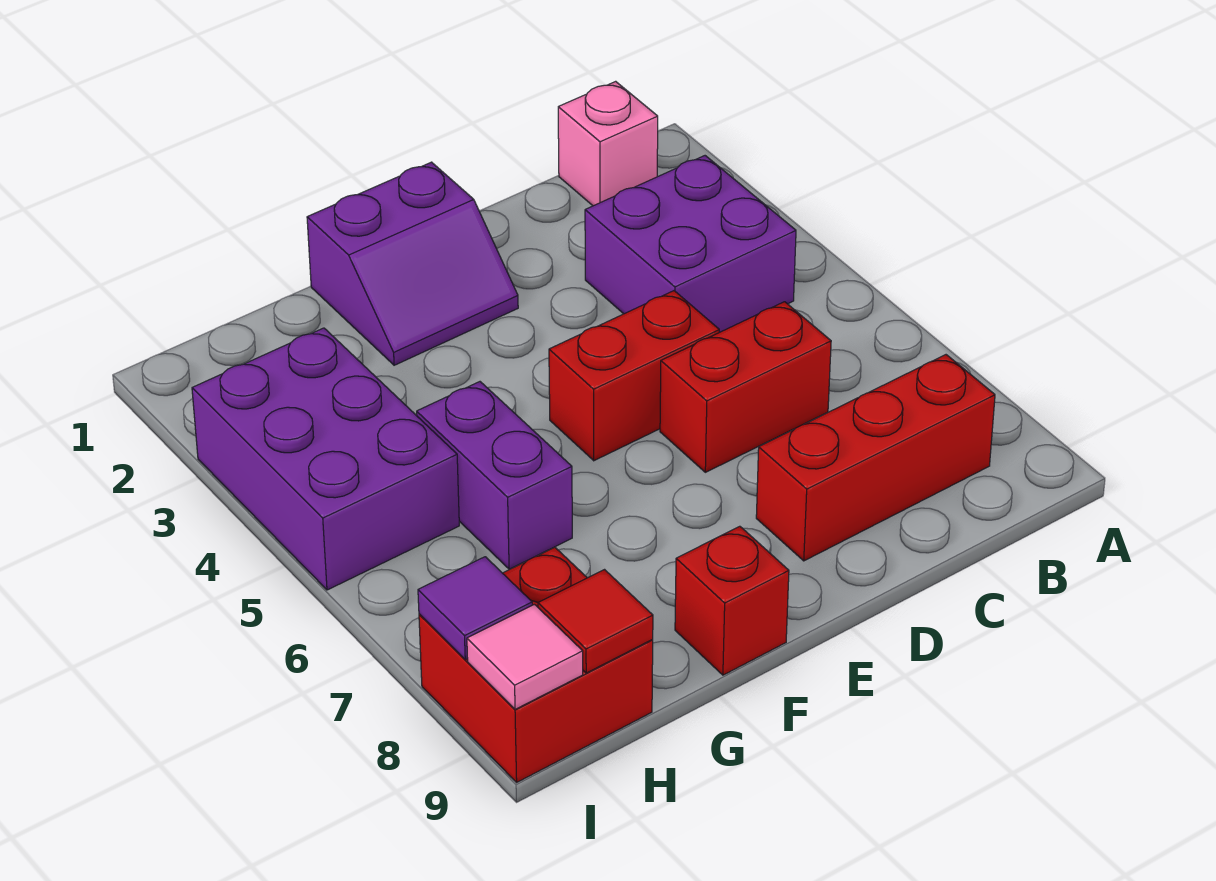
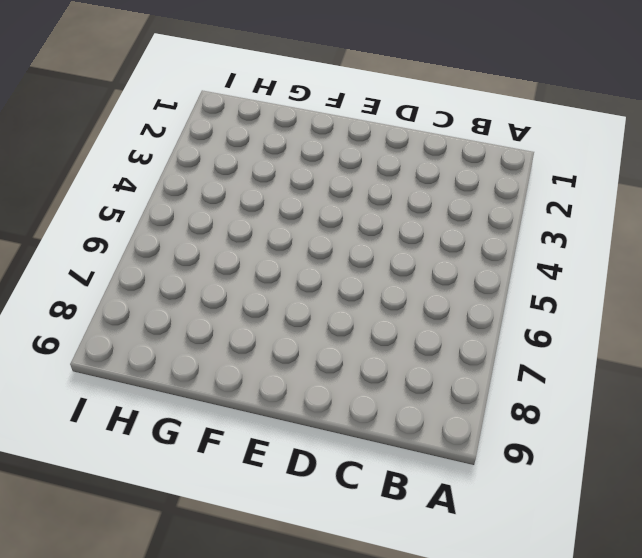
none -> pink brick B1 level 1
none -> purple brick B3:C4 level 1
none -> red brick B8:D8 level 1

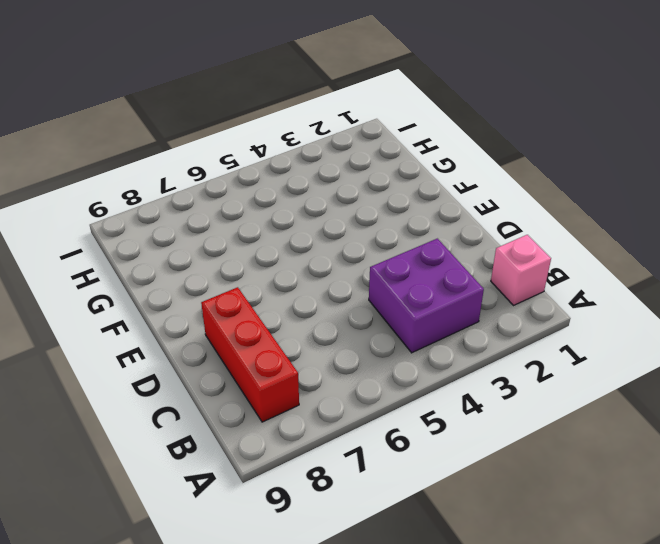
none -> red brick C6:D6 level 1
none -> red brick D5:E5 level 1
none -> purple slope E1:F2 level 1 top 1

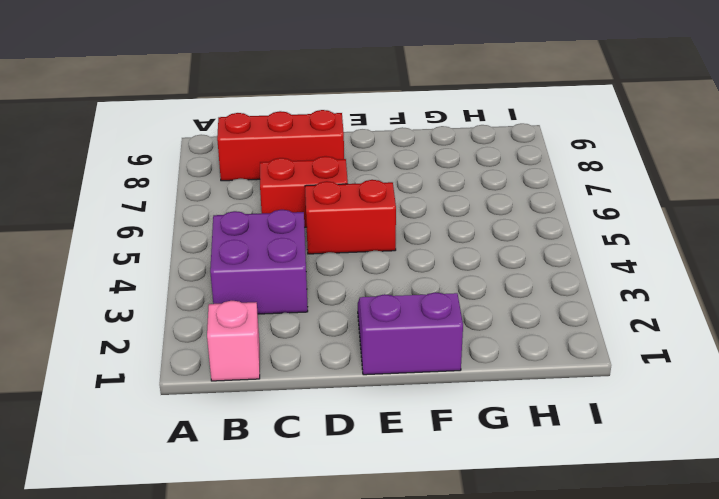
none -> red brick F9 level 1
none -> purple brick G5:G6 level 1
none -> purple brick H3:I5 level 1

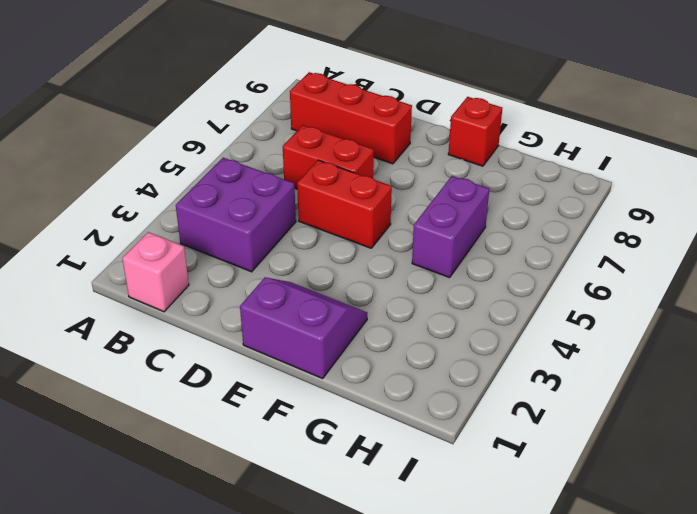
none -> purple brick H3:I5 level 1
none -> red brick H8:I9 level 1
none -> red tile H9 level 2

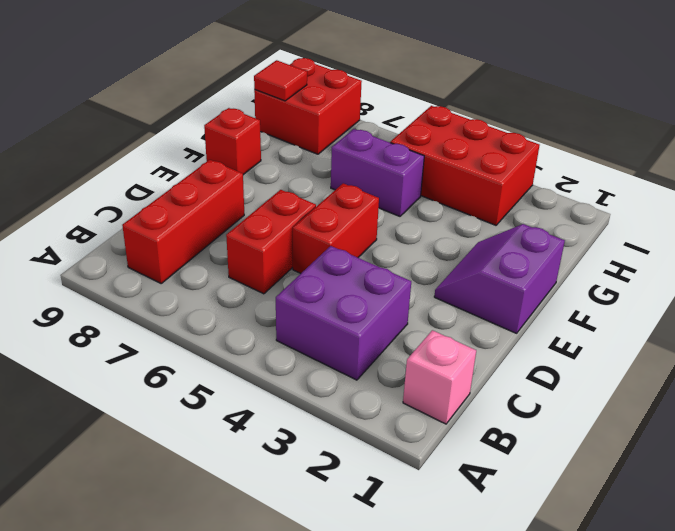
red brick H3:I5 level 1 -> purple brick H3:I5 level 1
none -> purple tile I8 level 2
none -> pink tile I9 level 2

